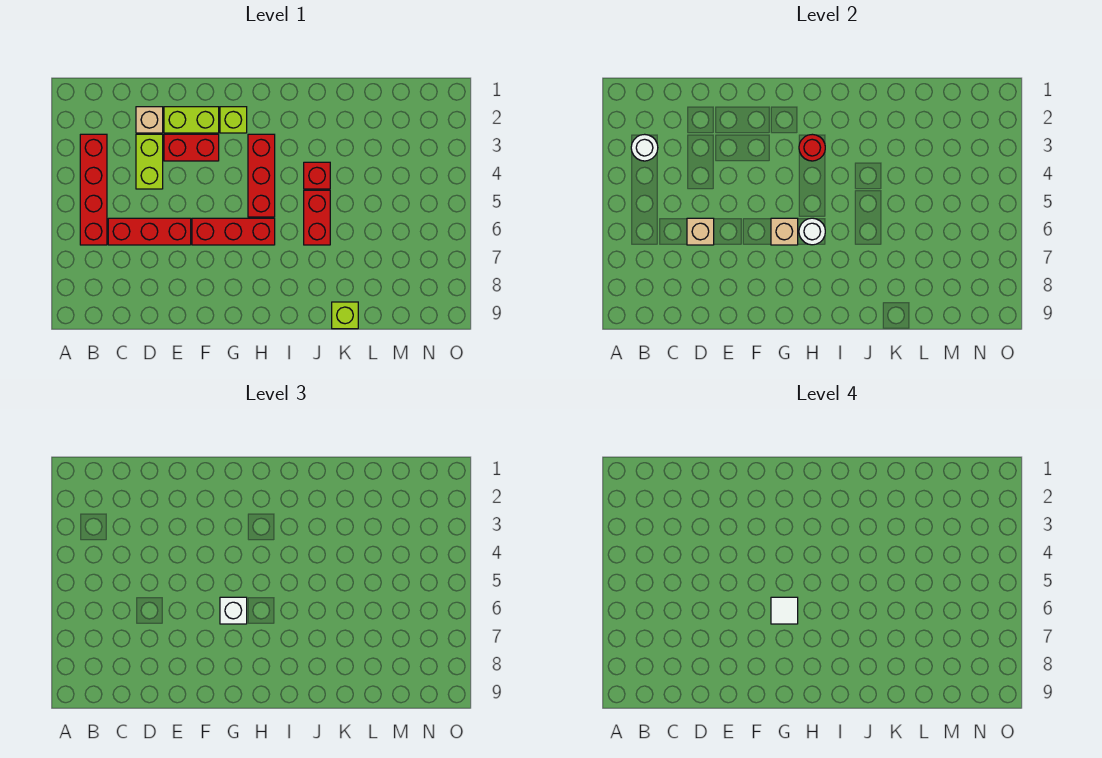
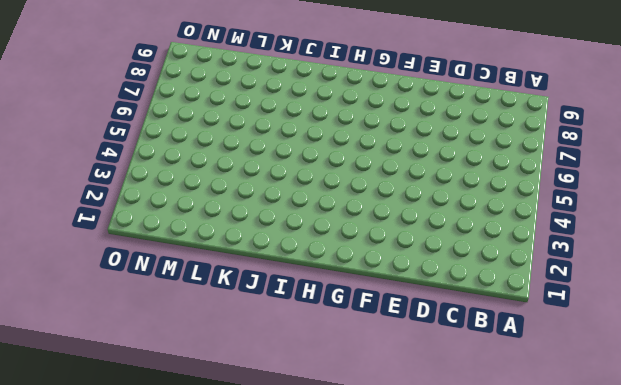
none -> red brick B3:B6 level 1
none -> red brick C6:E6 level 1
none -> tan brick D2 level 1

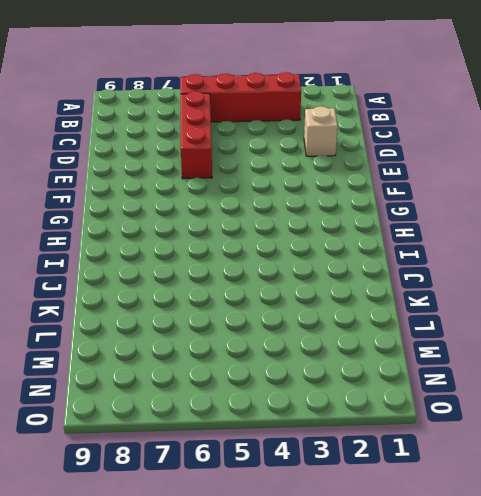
none -> lime brick D3:D4 level 1
none -> lime brick E2:F2 level 1
none -> red brick E3:F3 level 1

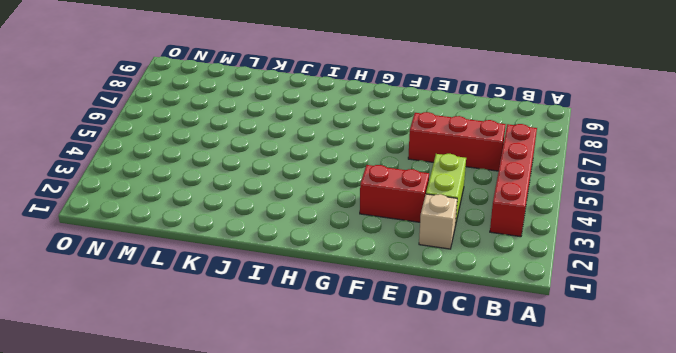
none -> lime brick E2:F2 level 1
none -> red brick F6:H6 level 1
none -> lime brick G2 level 1

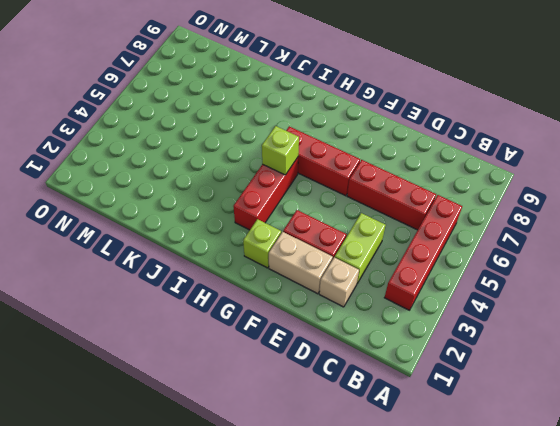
tan brick E2:F2 level 1 -> lime brick E2:F2 level 1
lime brick H5 level 2 -> lime brick K9 level 1
none -> red brick J4 level 1
none -> red brick J5:J6 level 1
none -> white round brick B3 level 2

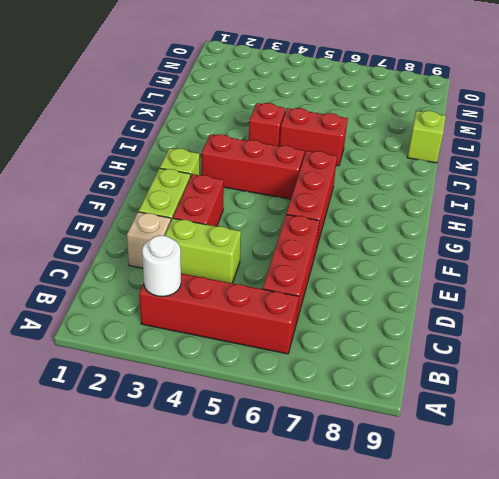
none -> tan brick D6 level 2
none -> tan brick G6 level 2
none -> red round brick H3 level 2

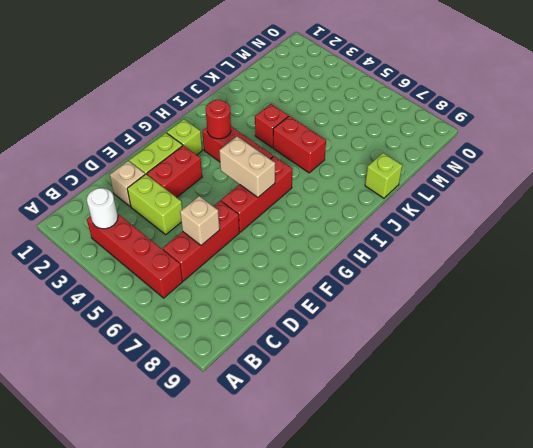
tan brick G5:G6 level 2 -> tan brick G6 level 2
none -> white round brick H6 level 2
none -> white brick G6 level 3
none -> white tile G6 level 4

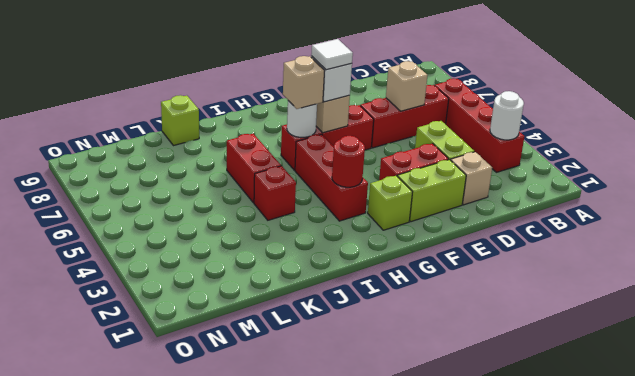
tan brick H6 level 3 -> none

